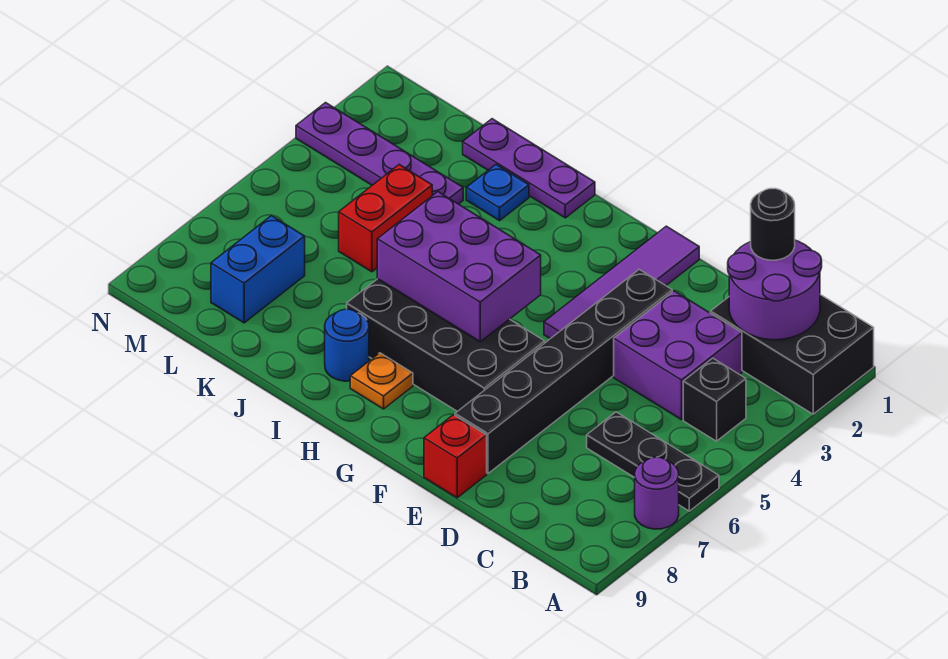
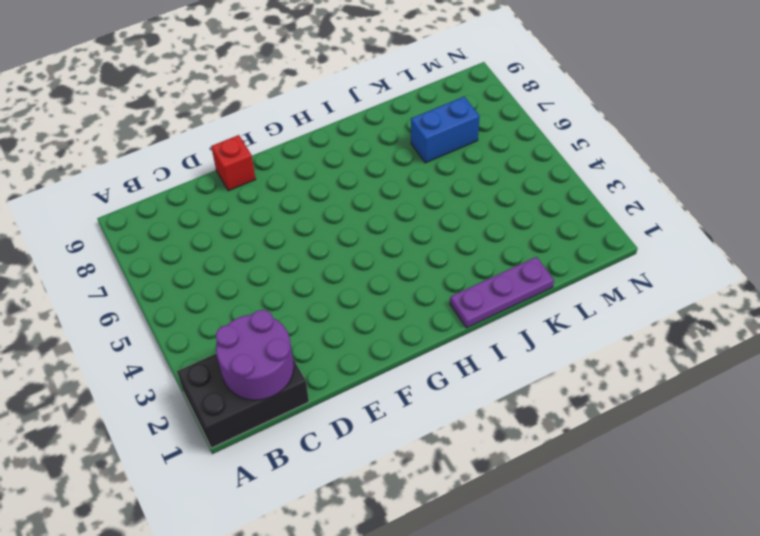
blue brick K7:L7 level 1 -> blue brick L7:L8 level 1
none -> black plate A6:C6 level 1
none -> purple round brick A7 level 1
none -> black brick B4 level 1

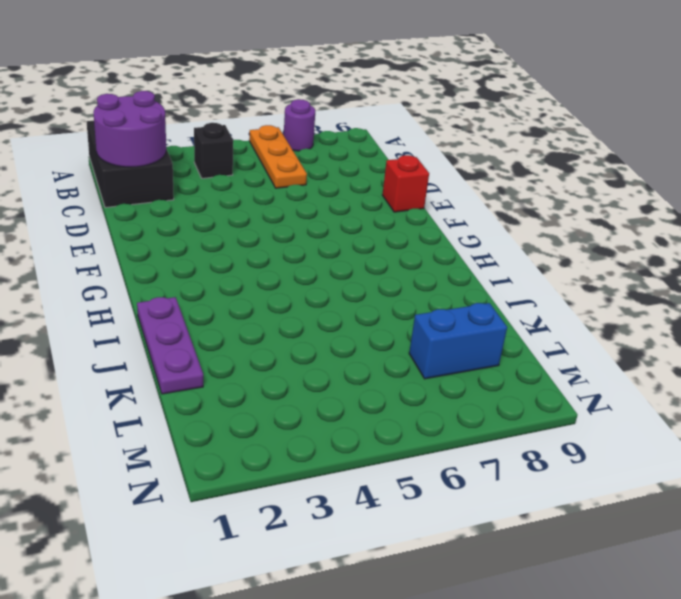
orange plate A6:C6 level 1 -> black plate A6:C6 level 1
none -> purple brick C3:D4 level 1
none -> black brick E3:E8 level 1
none -> purple tile F1:F4 level 1

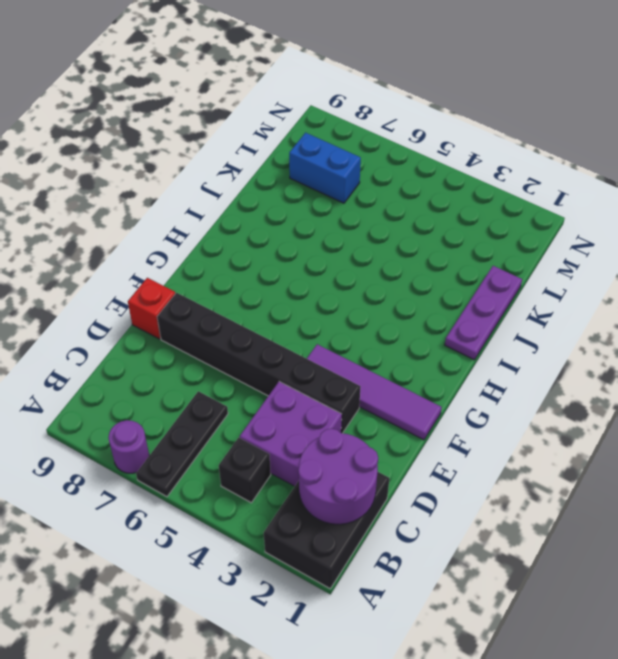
none -> black brick F6:I7 level 1
none -> orange plate H8 level 1
none -> blue round brick I8 level 1

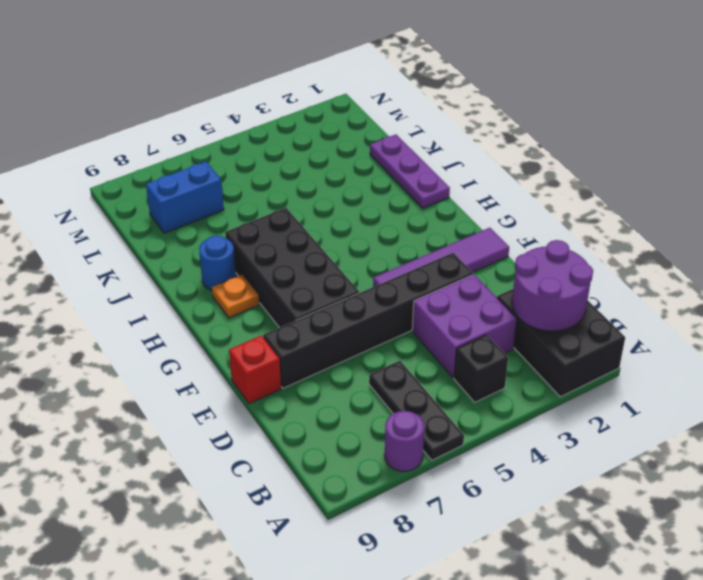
none -> blue plate J2 level 1
none -> purple plate K3:N3 level 1
none -> red brick K4:K5 level 1

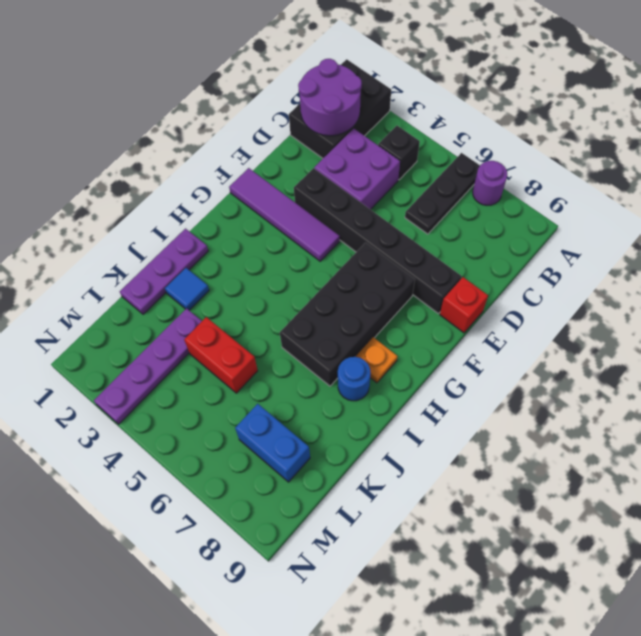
blue tile J2 level 1 -> blue plate J2 level 1
none -> purple brick G5:I6 level 2
none -> black round brick C1 level 3

